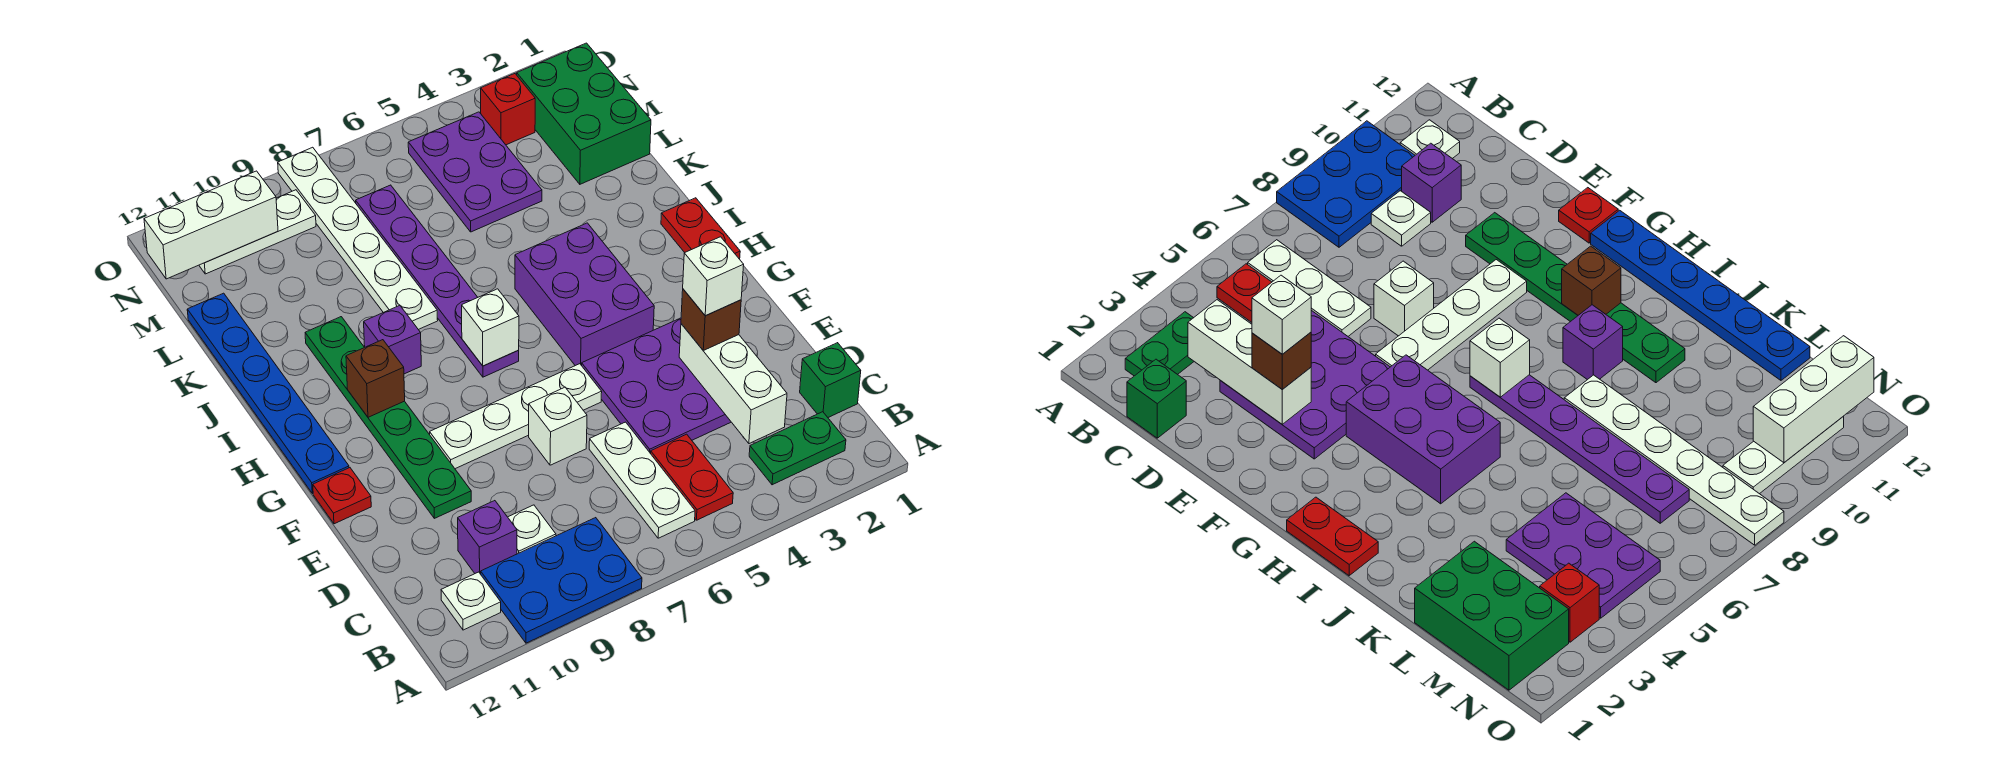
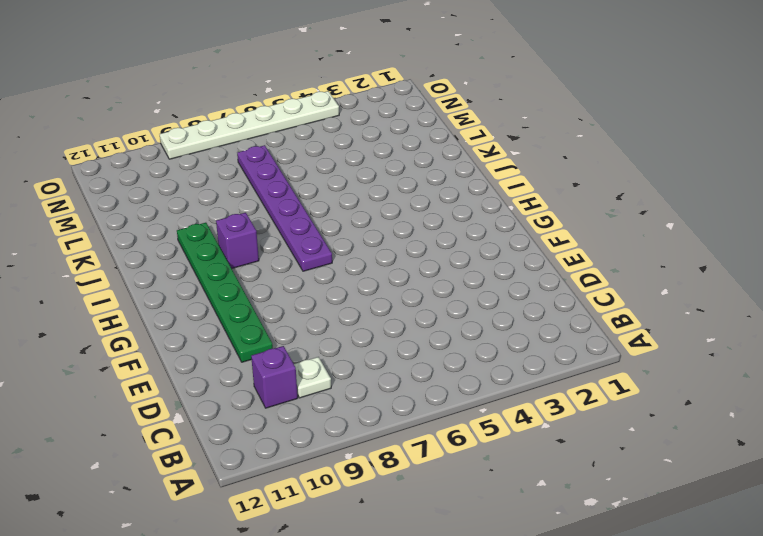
white plate O4:O9 level 1 -> white plate J8:O8 level 1
none -> blue plate A8:B10 level 1
none -> green plate B2:B3 level 1
none -> red plate B5:C5 level 1

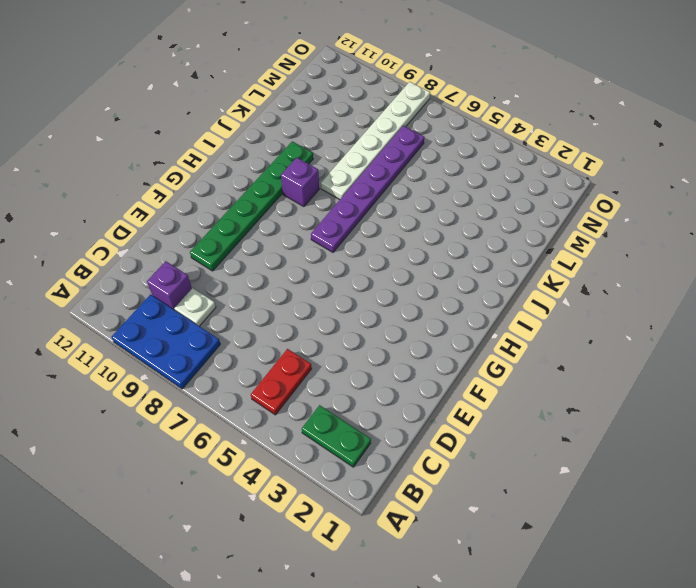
none -> white plate B6:D6 level 1
none -> white plate B11 level 1
none -> green brick C1 level 1

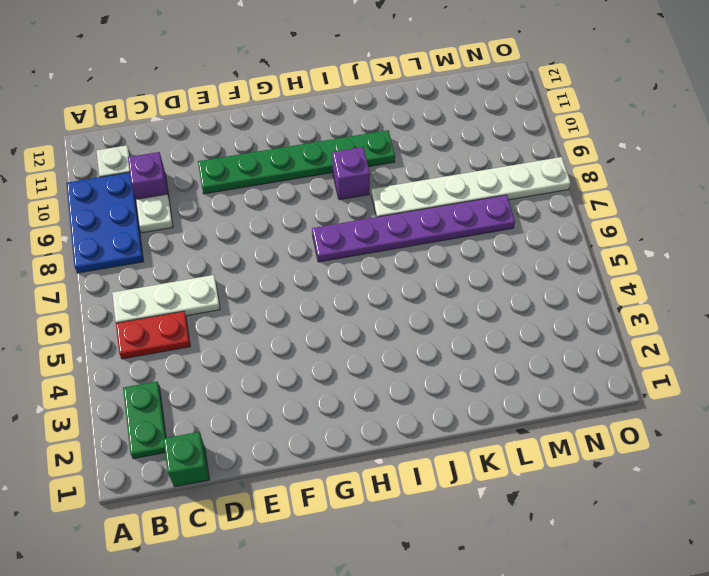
none -> purple plate D3:F5 level 1
none -> white brick E7 level 1
none -> white plate F6:F9 level 1

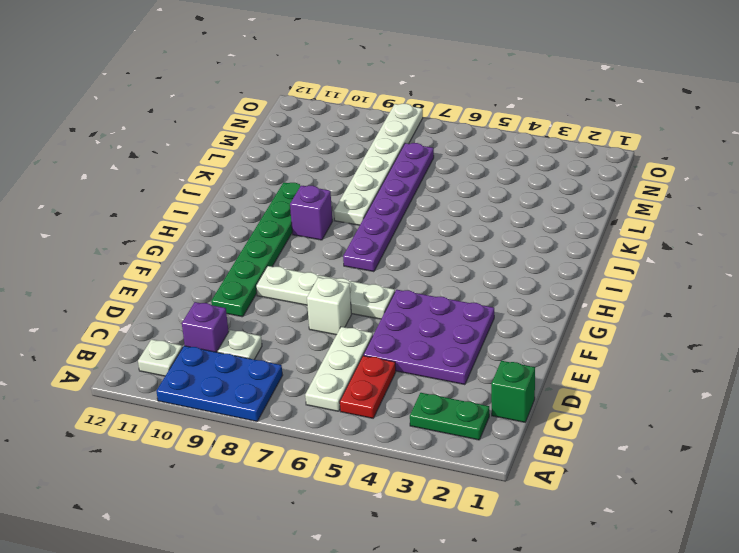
none -> red plate F12 level 1
none -> purple brick G4:I5 level 1
none -> blue plate G12:L12 level 1

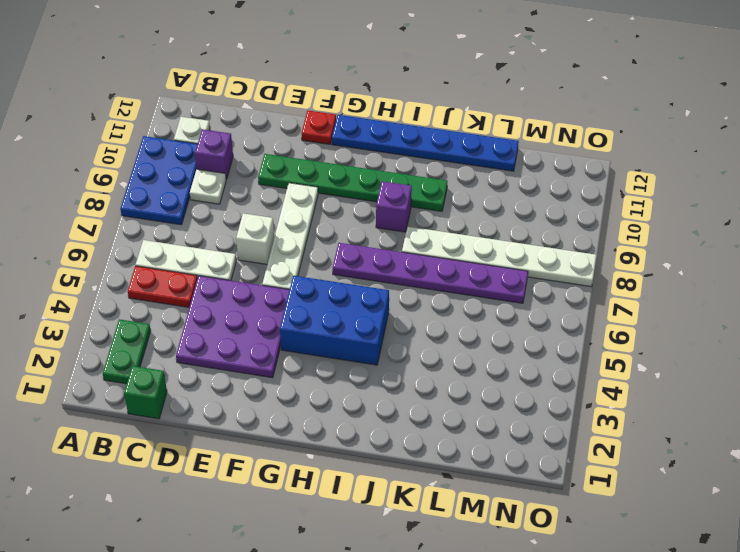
blue brick G4:I5 level 1 -> purple brick G4:I5 level 1
none -> red plate H1:I1 level 1
none -> green brick L1:N2 level 1
none -> purple plate L4:N5 level 1

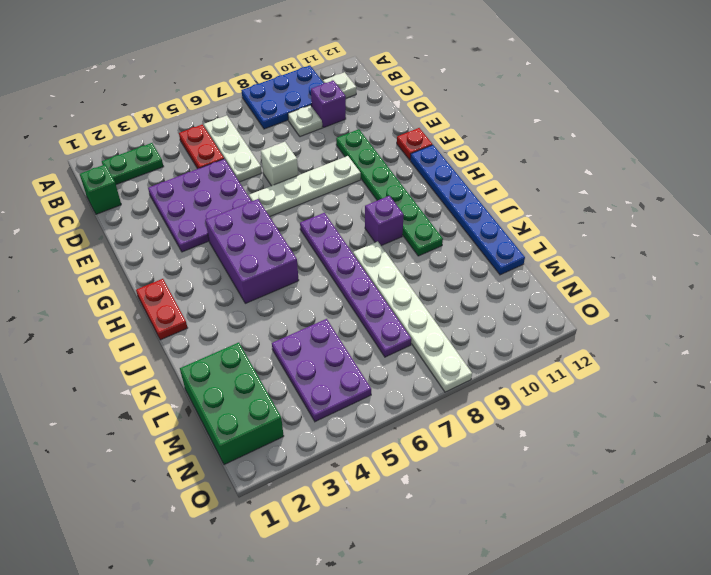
none -> red brick N3 level 1
none -> white plate N9:N11 level 1
none -> white brick C3:E3 level 2

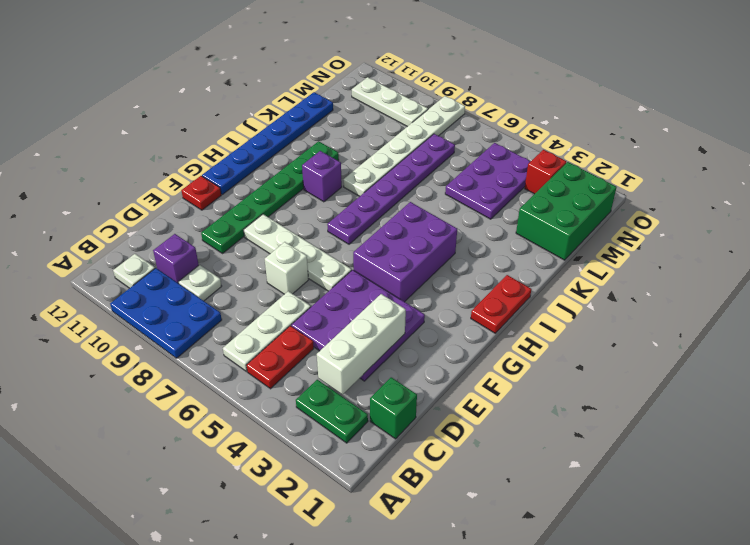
none -> white brick H7 level 2
none -> brown brick H10 level 2
none -> white brick N10:N12 level 2

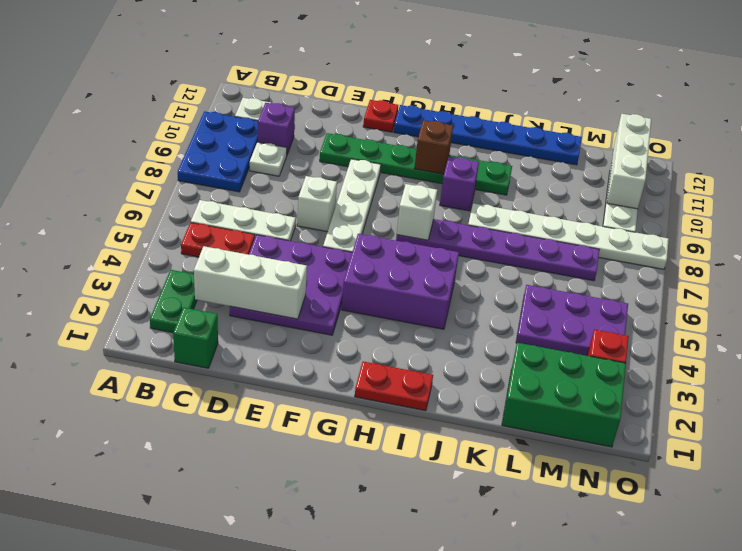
none -> brown brick E3 level 3
none -> white brick E3 level 4

